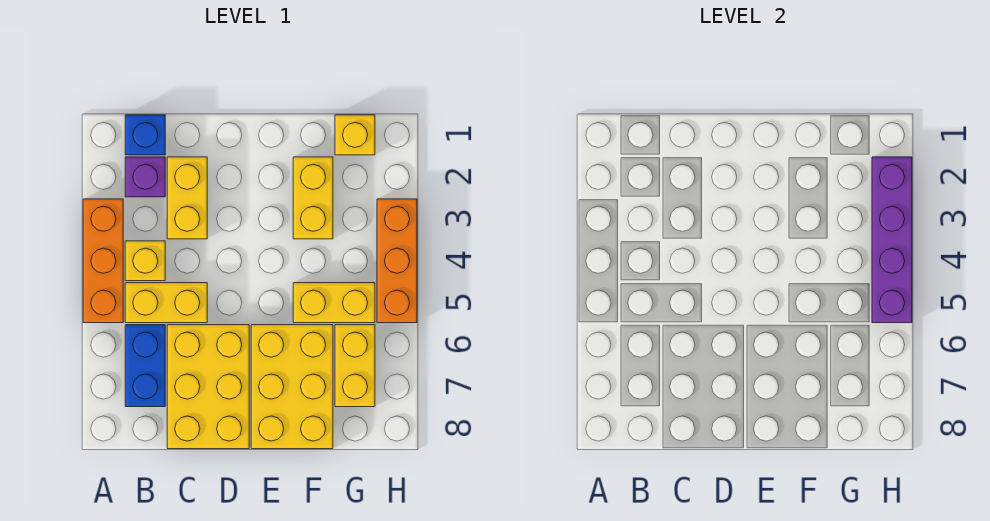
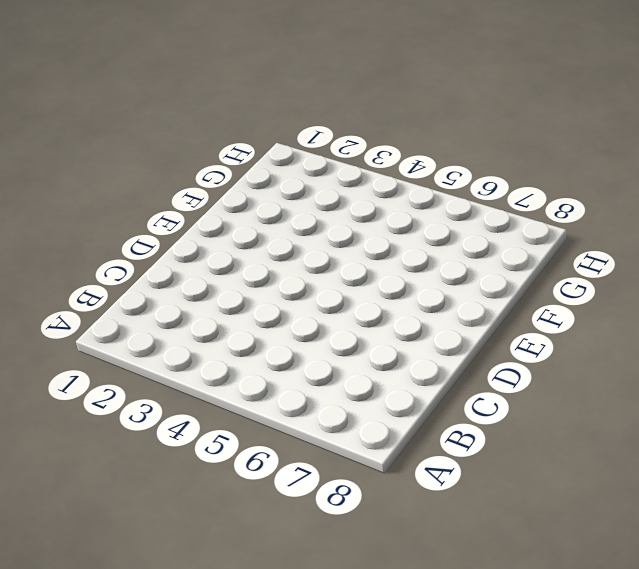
none -> orange brick A3:A5 level 1
none -> blue brick B1 level 1
none -> purple brick B2 level 1

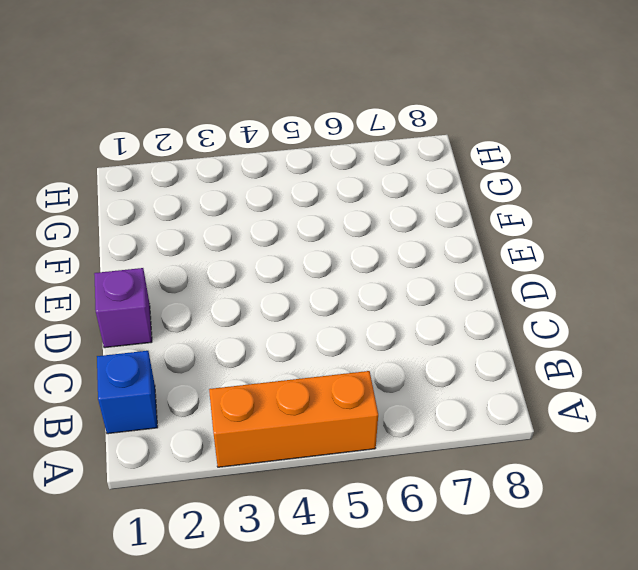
purple brick D1 level 1 -> purple brick B2 level 1
none -> yellow brick B4 level 1
none -> yellow brick B5:C5 level 1
none -> blue brick B6:B7 level 1

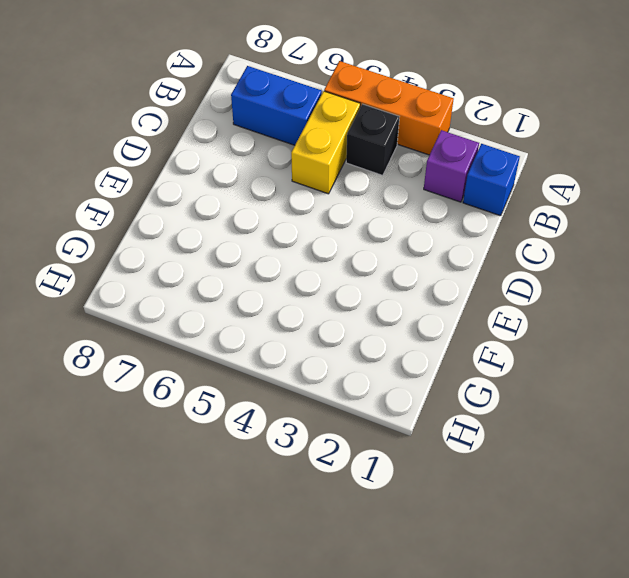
black brick B4 level 1 -> yellow brick B4 level 1
none -> yellow brick C2:C3 level 1
none -> yellow brick C6:D8 level 1
none -> yellow brick E6:F8 level 1

